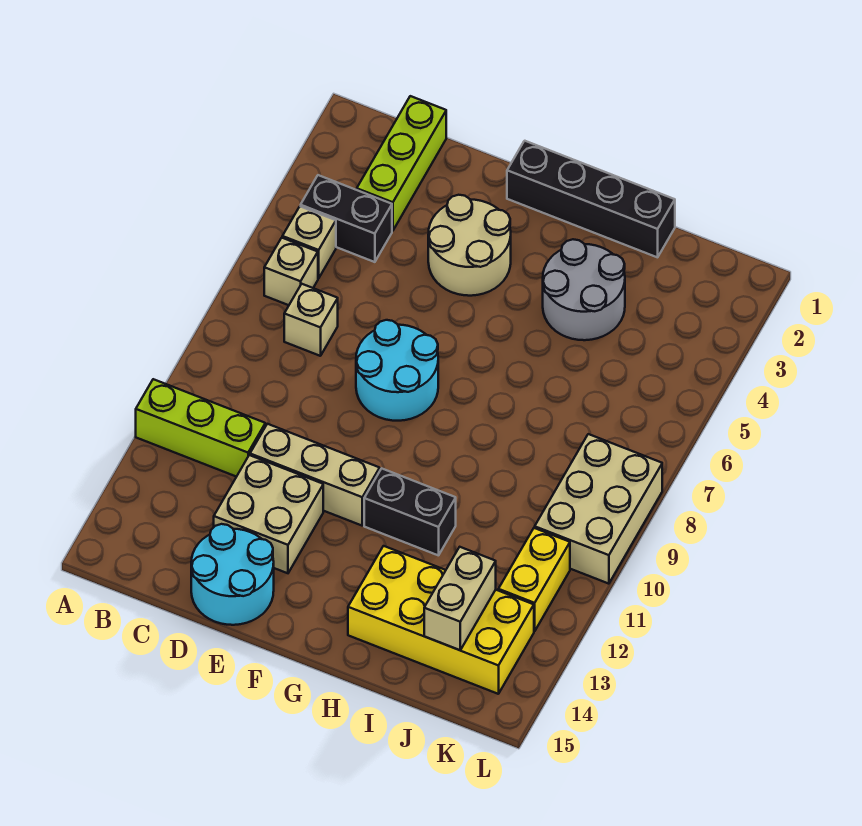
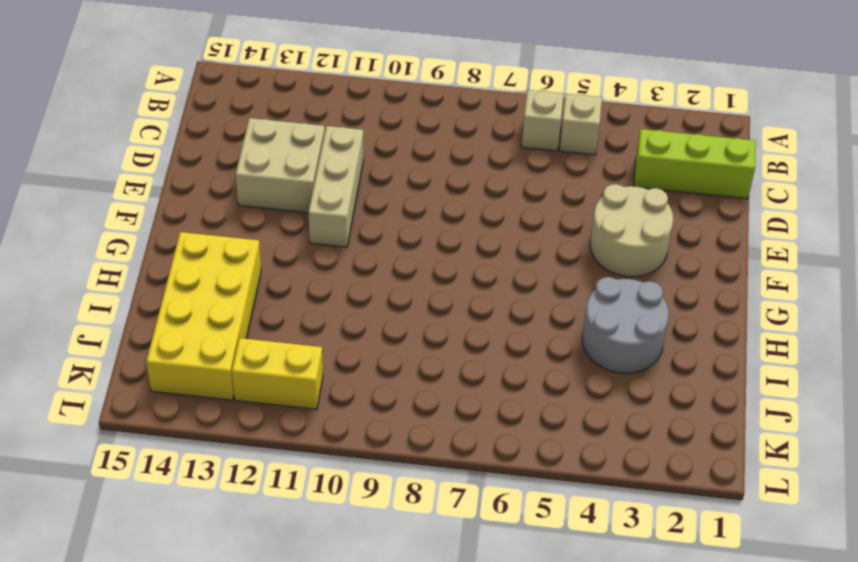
none -> lime brick A11:C11 level 1
none -> black brick B4:C4 level 1
none -> tan brick C7 level 1

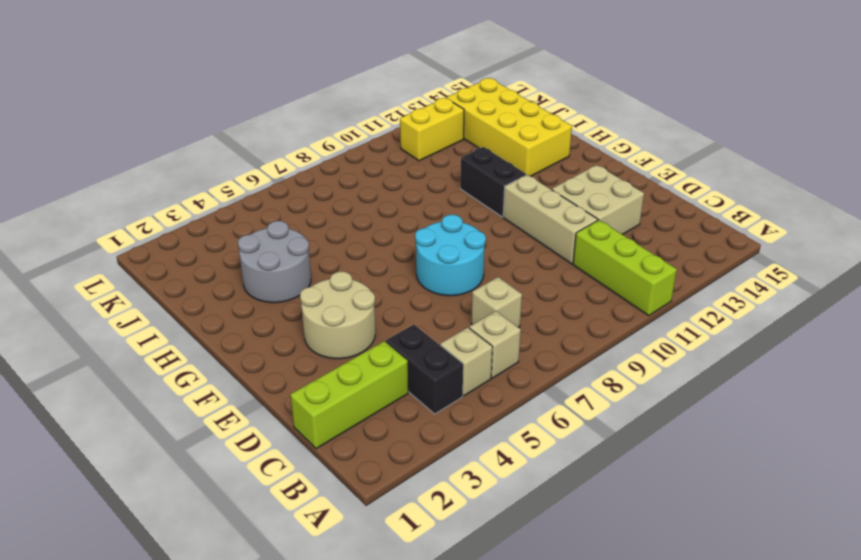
none -> cyan round brick D14:E15 level 1
none -> black brick F1:I1 level 1
none -> tan brick K8:L10 level 1

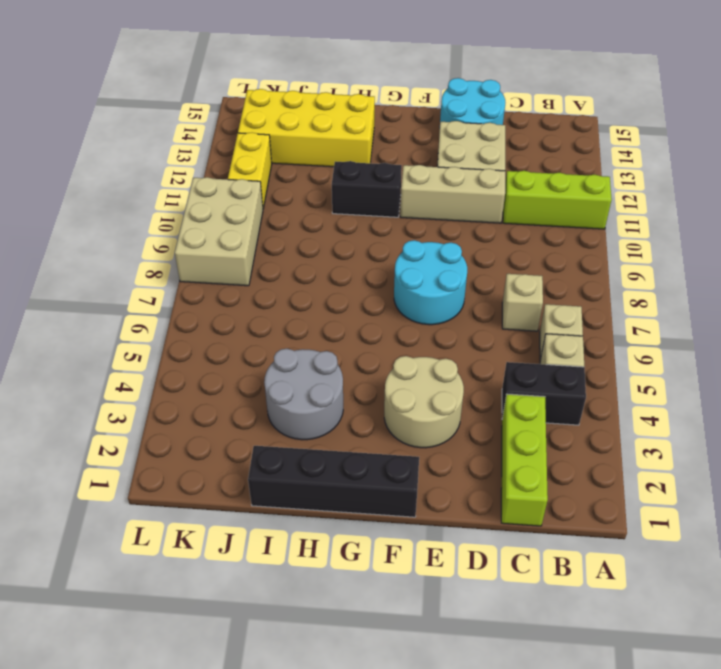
none -> tan brick J13:J14 level 2

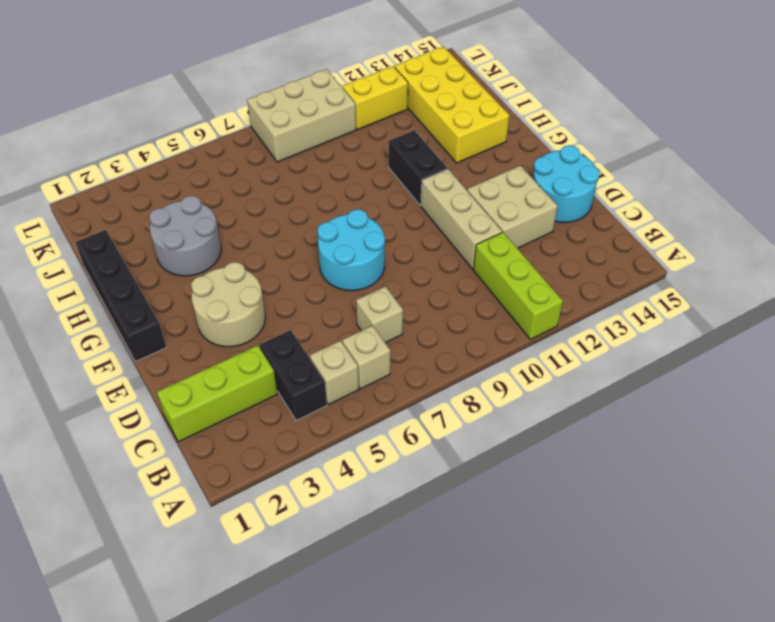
none -> tan brick J13:J14 level 2

